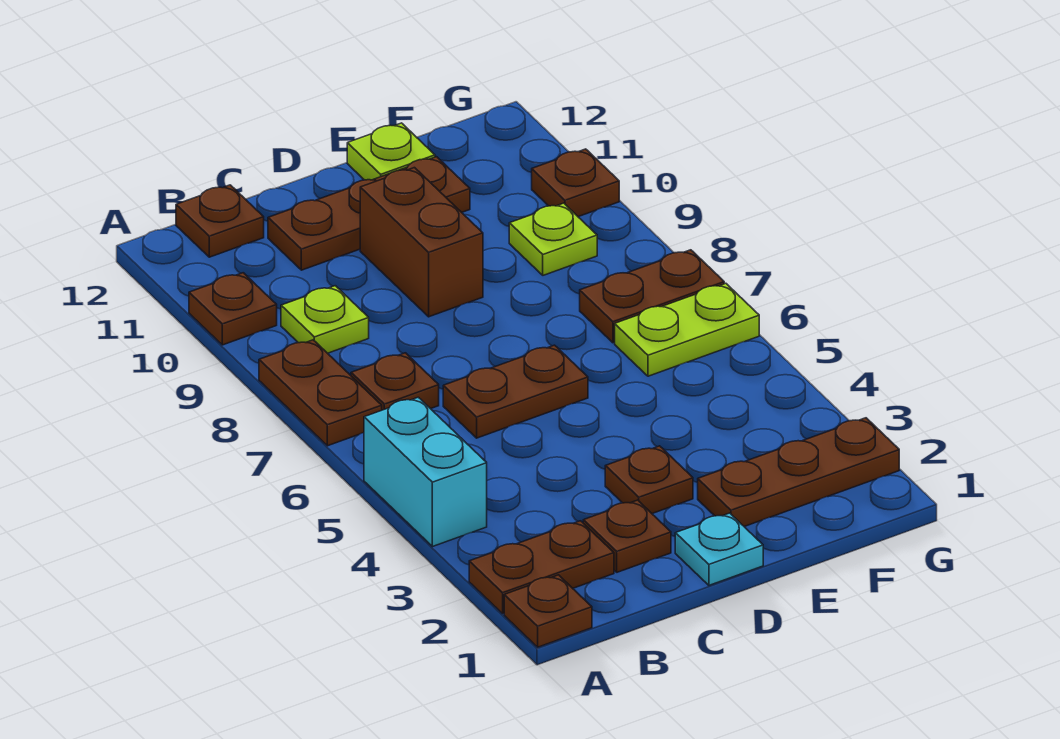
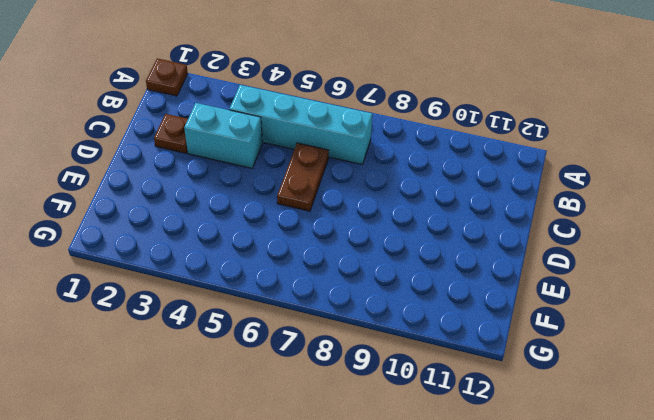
cyan brick B4:B7 level 1 -> brown plate B7 level 1
cyan brick C3:C4 level 1 -> cyan brick A4:A5 level 1
none -> brown plate A2:B2 level 1
none -> brown plate A7:A8 level 1
none -> brown plate A10 level 1

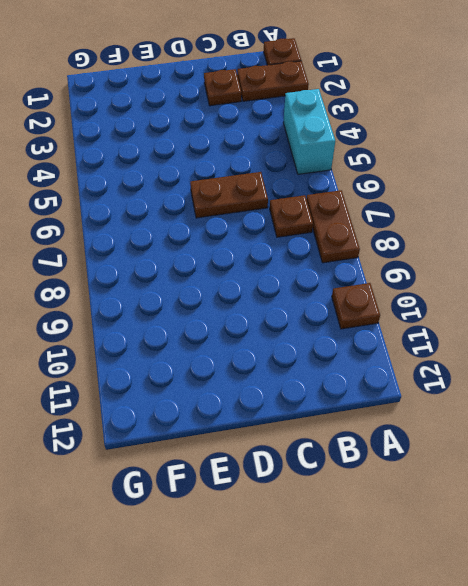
none -> lime plate B9 level 1
none -> brown plate B12 level 1
none -> brown plate C11:E11 level 1

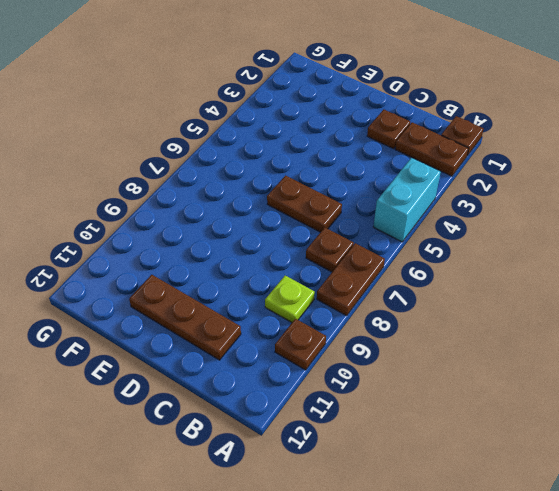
none -> brown plate B12 level 1
none -> cyan plate D1 level 1
none -> brown plate D3 level 1

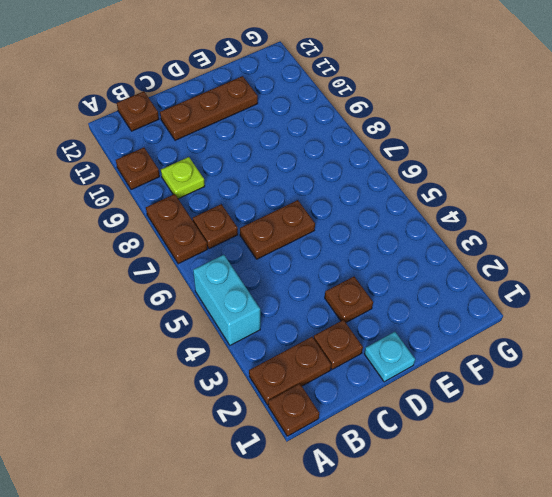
none -> brown brick D9:D10 level 1
none -> brown plate E2:G2 level 1
none -> lime plate E12 level 1

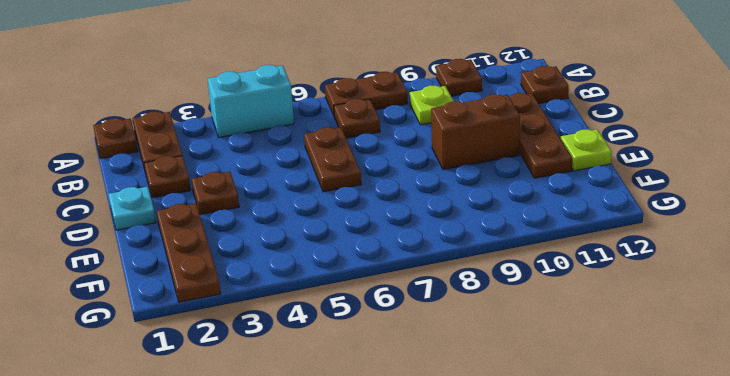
none -> lime plate F6:G6 level 1
none -> brown plate F7:G7 level 1
none -> lime plate F9 level 1

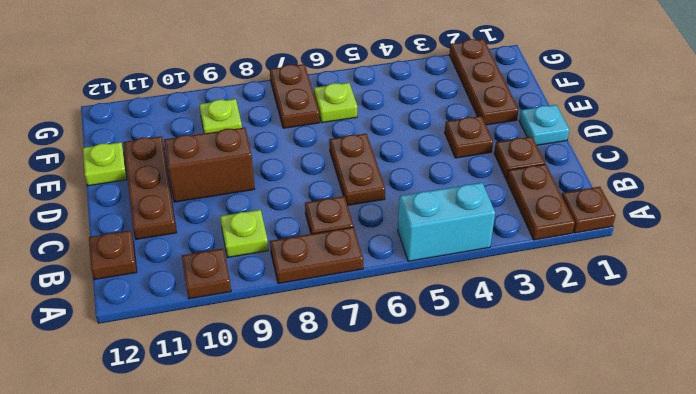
lime plate F6 level 1 -> lime plate F6:G6 level 1
none -> brown plate G10 level 1

